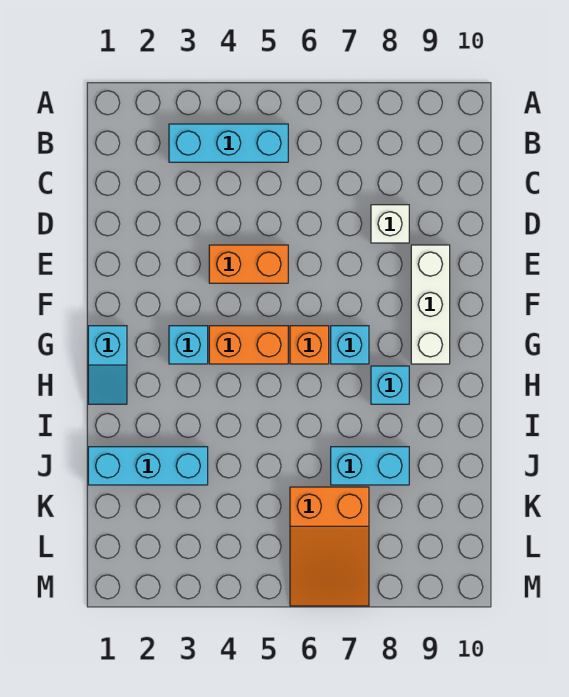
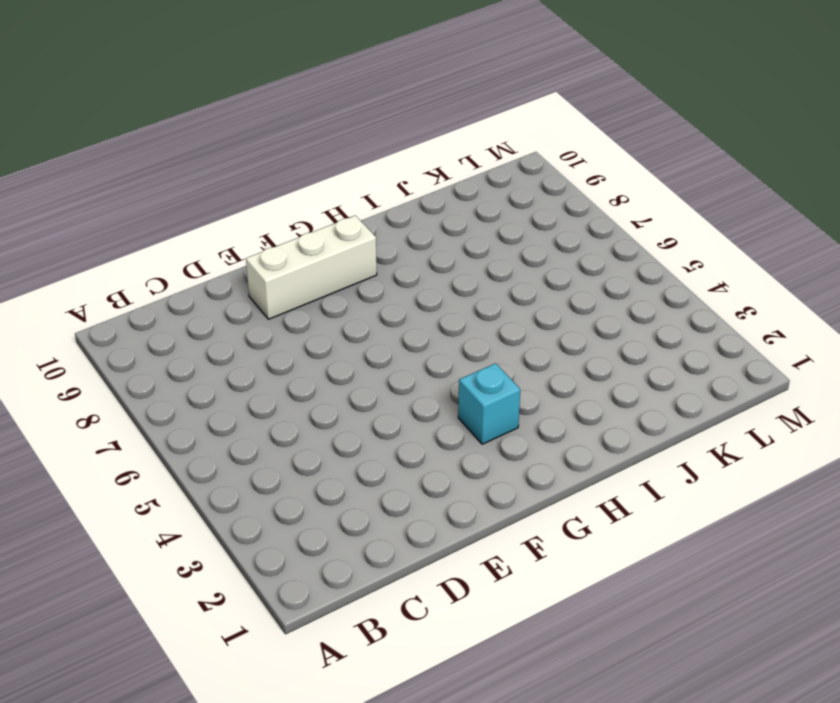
none -> cyan brick B3:B5 level 1
none -> white brick D8 level 1
none -> orange brick E4:E5 level 1

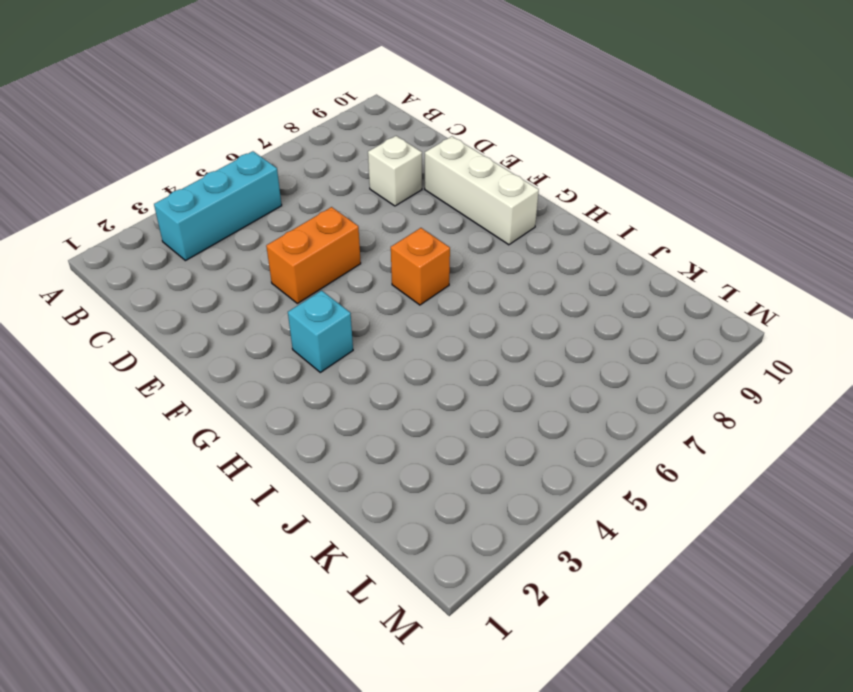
none -> cyan slope G1:H1 level 1 top G
none -> orange brick G4:G5 level 1
none -> cyan brick G7 level 1

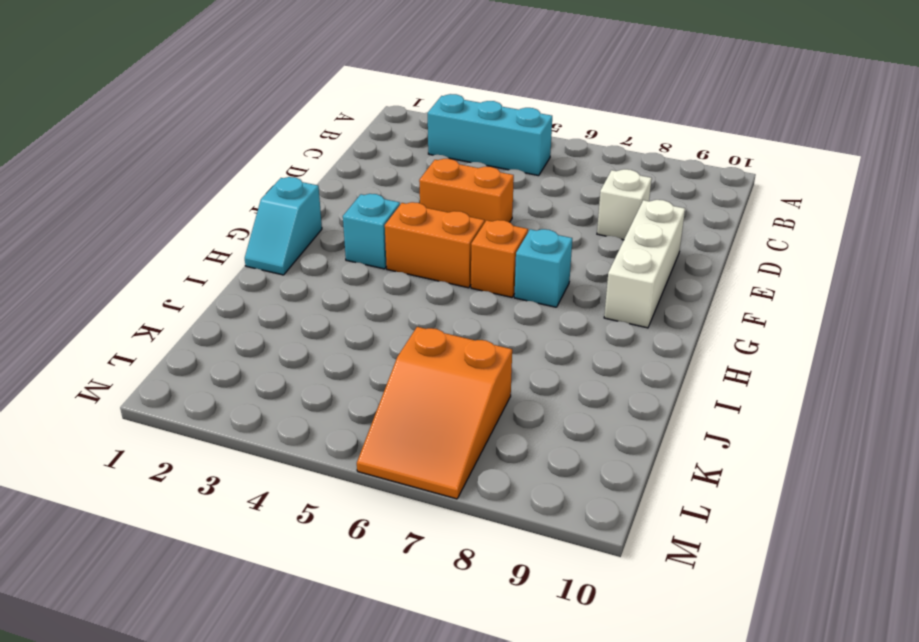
none -> cyan brick H8 level 1
none -> cyan brick J1:J3 level 1
none -> cyan brick J7:J8 level 1

